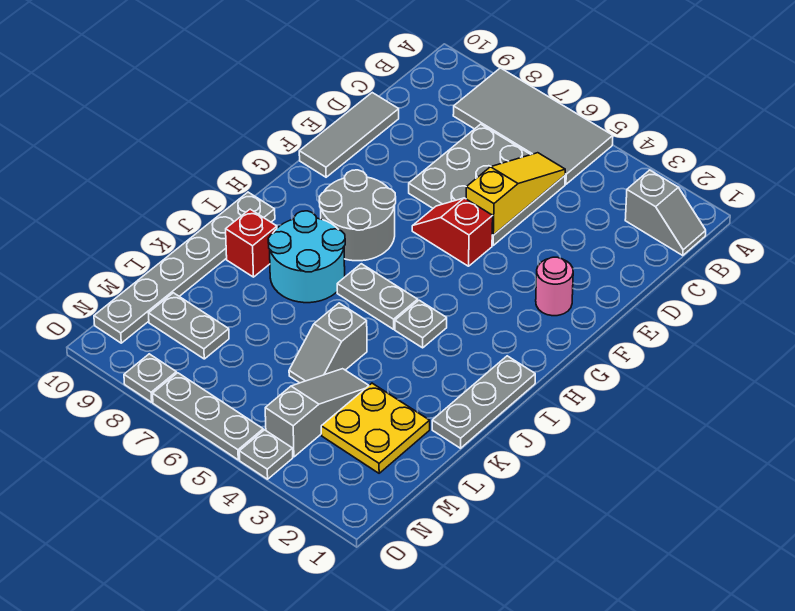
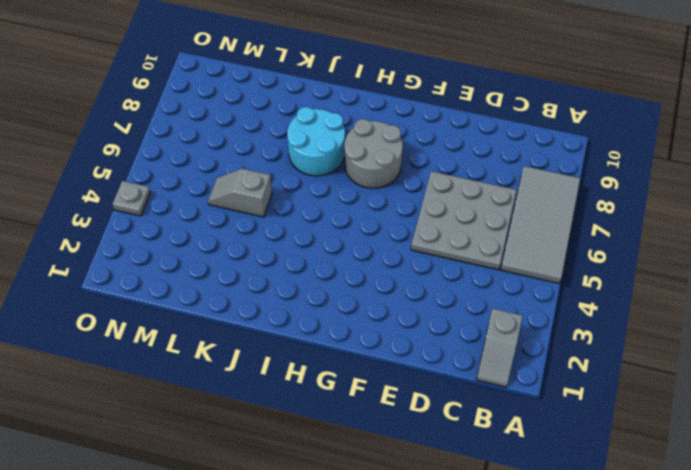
none -> grey tile D10:F10 level 1
none -> pink round brick F2 level 1
none -> red slope F5:F6 level 1 top 5

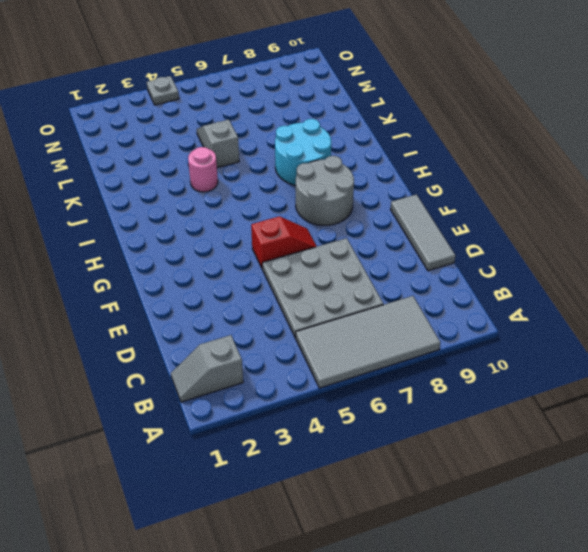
pink round brick J4 level 1 -> pink round brick F2 level 1
none -> grey plate I1:K1 level 1
none -> grey plate I4 level 1
none -> grey plate I5:I6 level 1

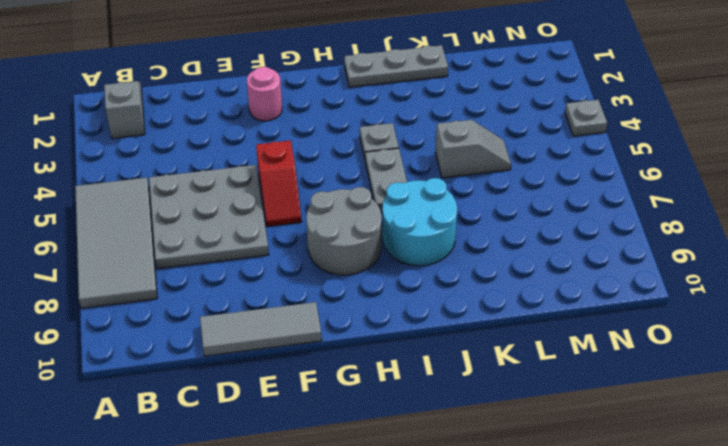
none -> grey plate I10:N10 level 1
none -> red brick J9 level 1
none -> yellow plate L2:M3 level 1

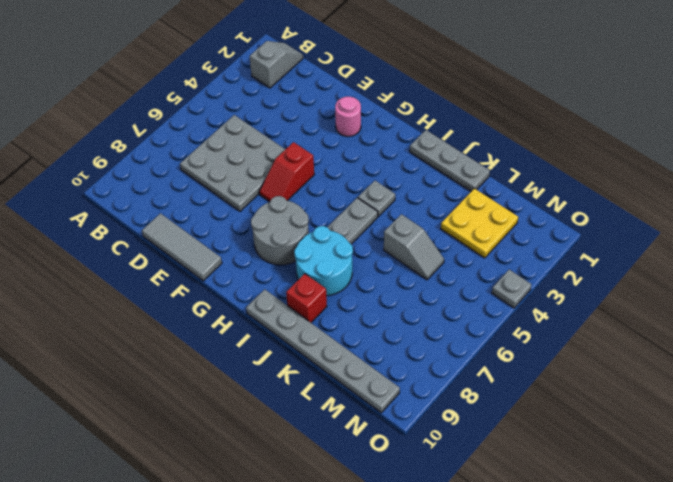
none -> grey tile A5:B8 level 1
none -> grey slope L4:N4 level 1 top N
none -> grey plate M8:M9 level 1

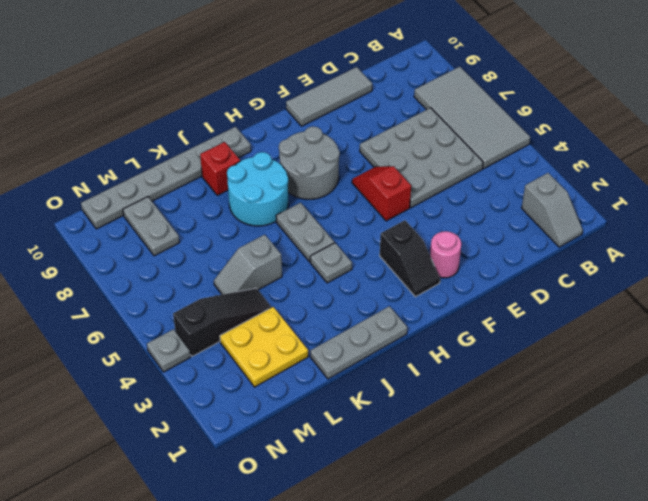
black slope G2:G3 level 1 top 3 -> none
black slope L4:N4 level 1 top N -> grey slope L4:N4 level 1 top N
none -> grey plate O5:O7 level 1
none -> grey plate O8 level 1
none -> yellow slope C5:E5 level 2 top E

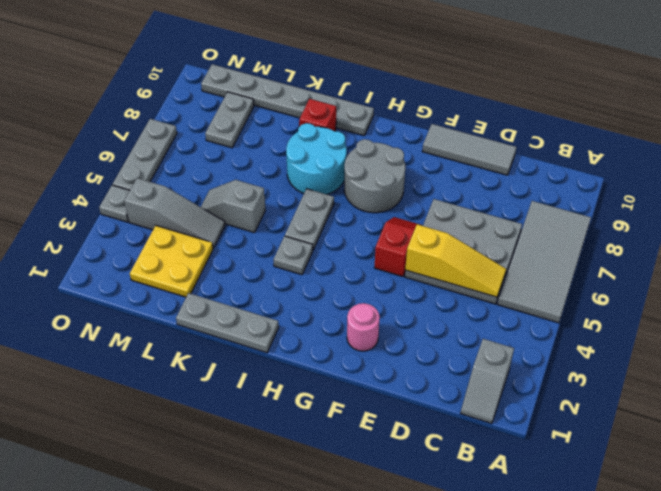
none -> grey plate O8 level 1

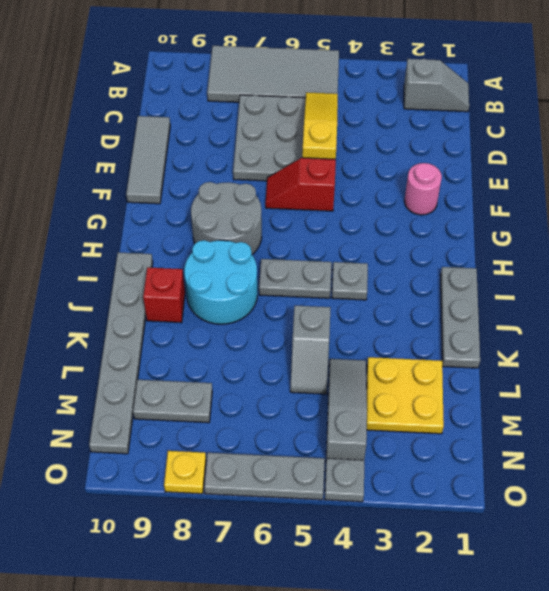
yellow plate O8 level 1 -> grey plate O8 level 1

